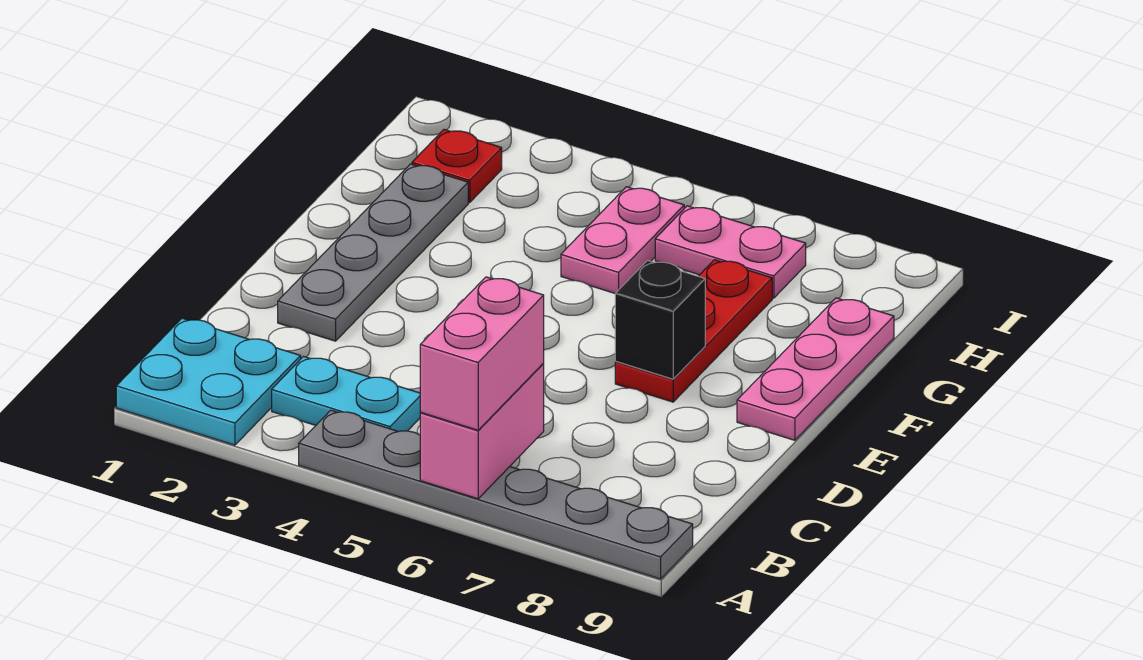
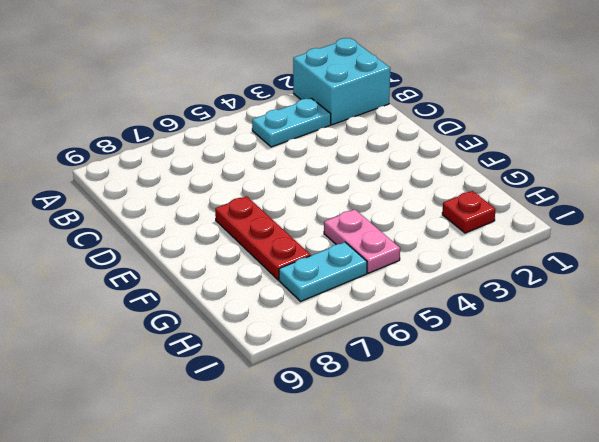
cyan brick A1:B2 level 1 -> cyan plate A1:B2 level 1
cyan plate H6:H7 level 1 -> pink plate H6:H7 level 1
none -> grey plate A4:A9 level 1
none -> grey plate D2:G2 level 1
none -> pink plate E9:G9 level 1

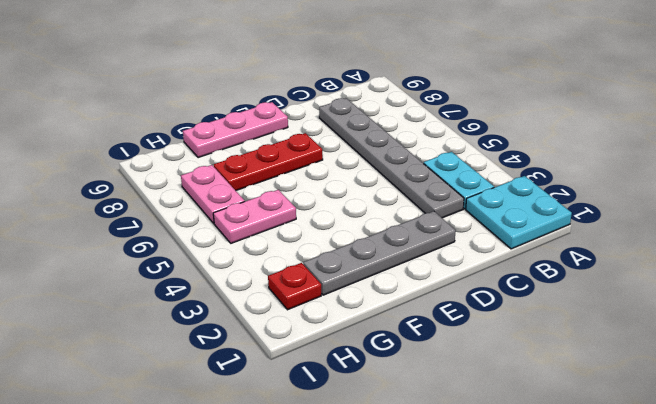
grey plate C3:C8 level 1 -> grey plate A4:A9 level 1
none -> pink brick A6:B6 level 2
none -> black brick E7 level 2
none -> pink brick A6:B6 level 3

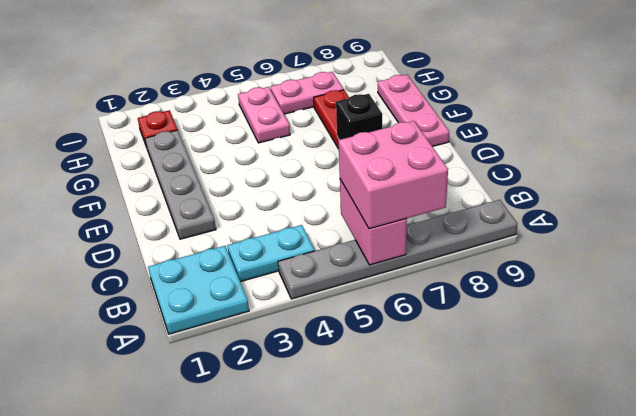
pink brick A6:B7 level 3 -> pink brick A6:B6 level 3

